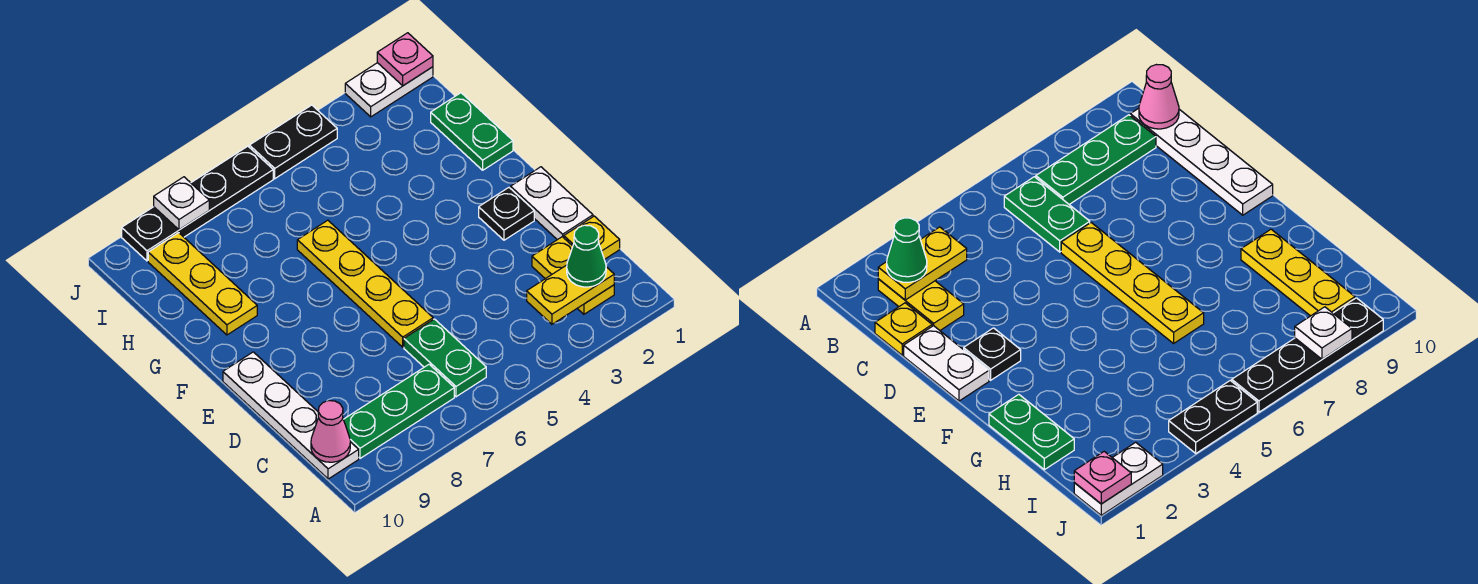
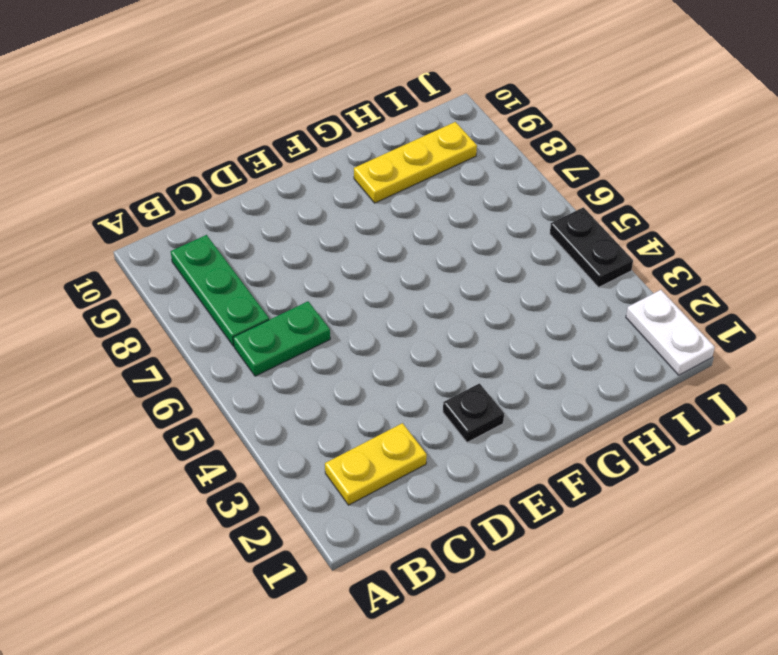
none -> white plate B10:E10 level 1
none -> yellow plate C1 level 1
none -> white plate D1:E1 level 1

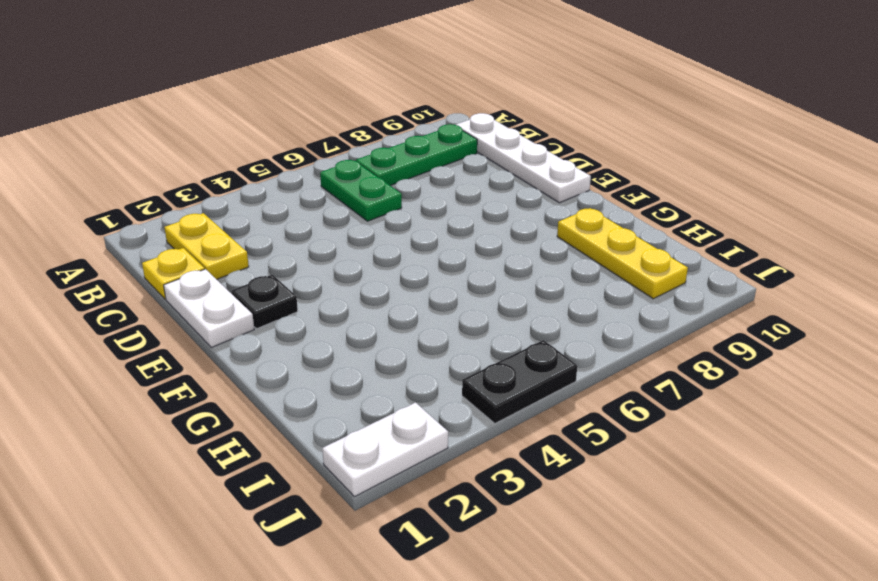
none -> yellow plate D6:G6 level 1
none -> green plate G1:H1 level 1
none -> black plate J6:J9 level 1

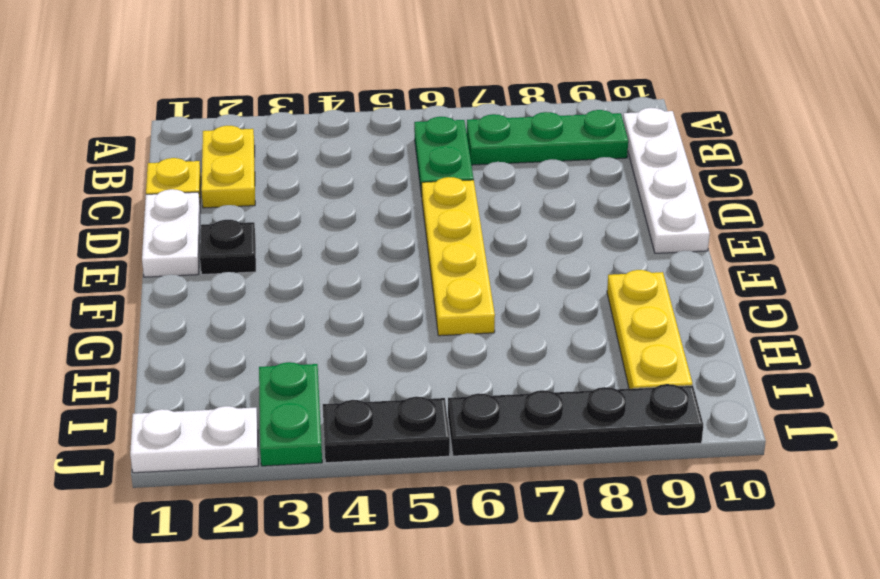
green plate I3:J3 level 1 -> green plate G1:H1 level 1
none -> yellow plate B2:B3 level 2
none -> pink cone B10 level 2
none -> pink plate J1 level 2

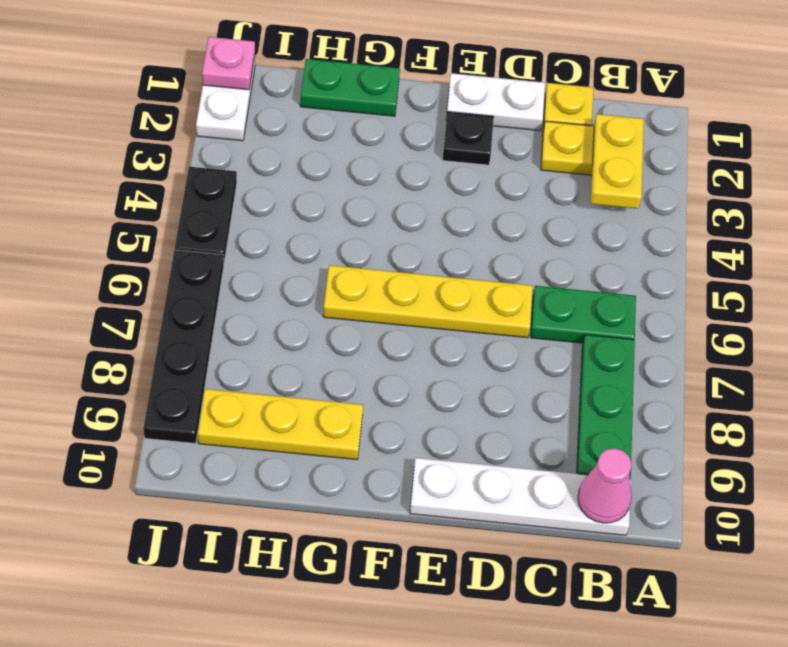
none -> white plate J8 level 2
none -> green cone B2 level 3

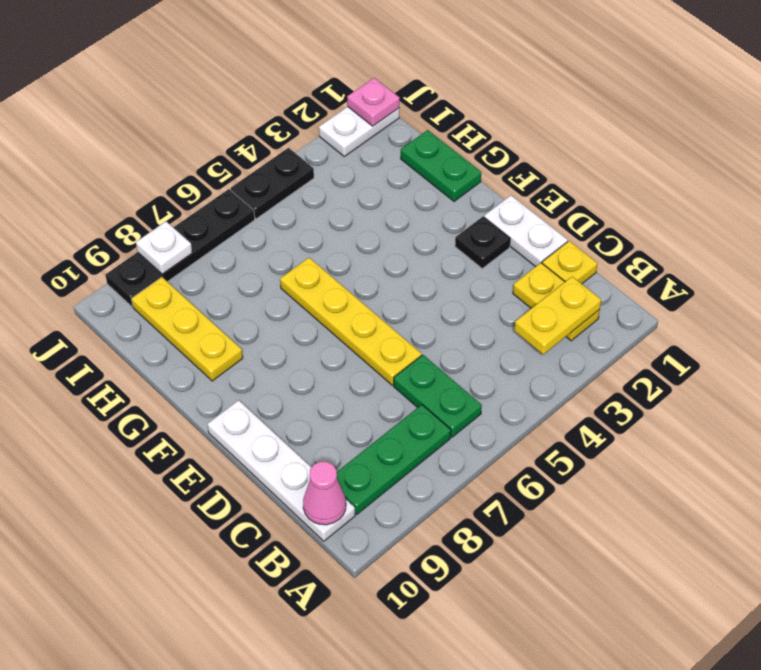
none -> green cone B2 level 3

